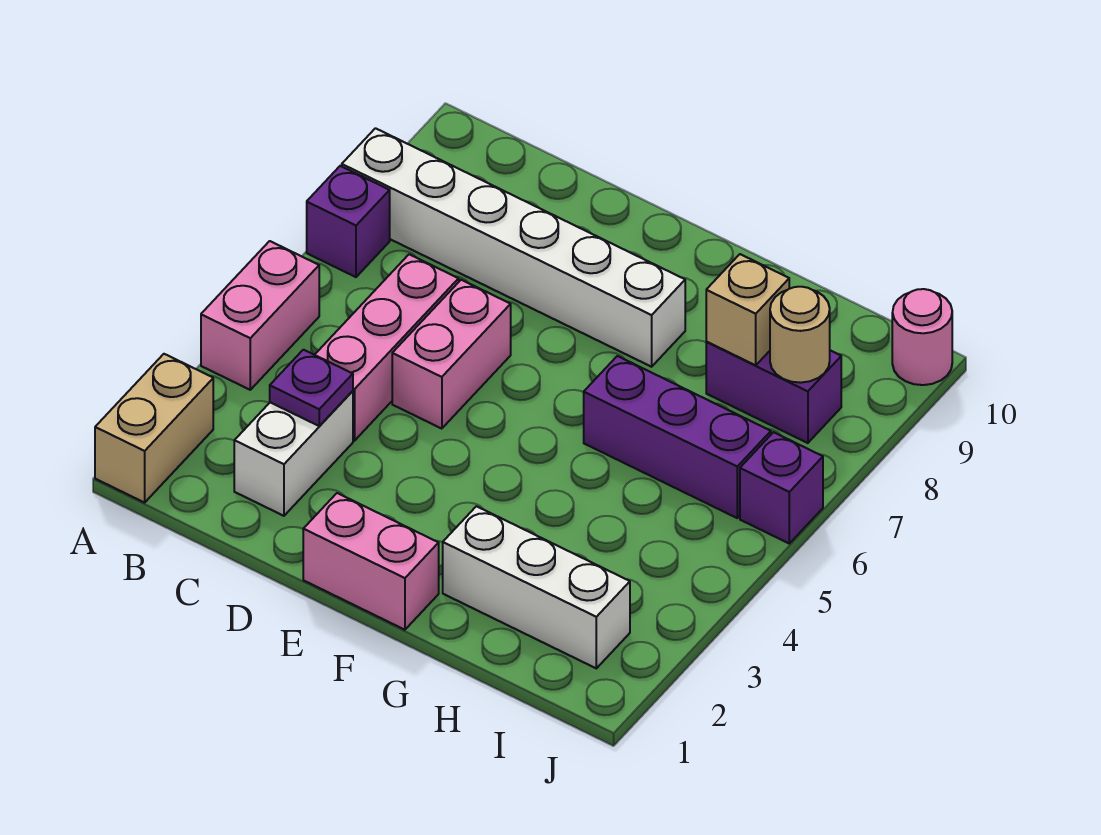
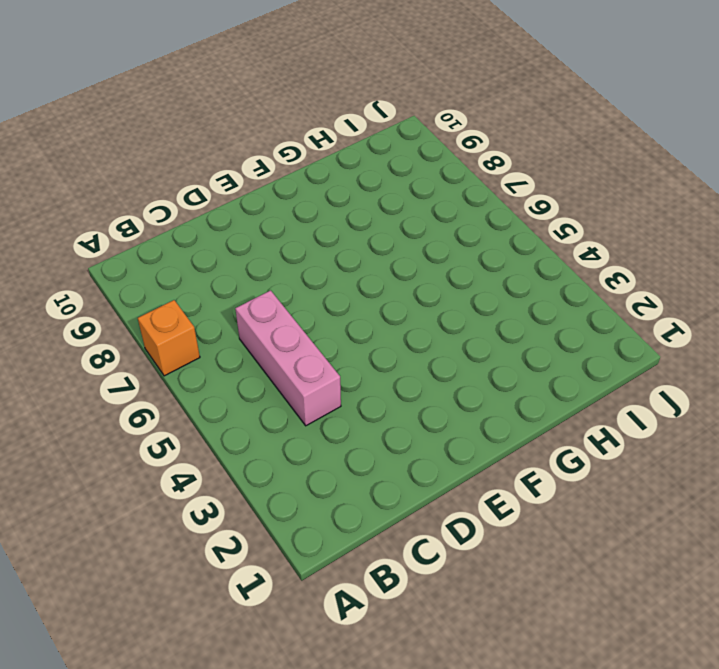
orange brick A7 level 1 -> purple brick A7 level 1
none -> tan brick A1:A2 level 1
none -> pink brick A4:A5 level 1
none -> white brick A8:F8 level 1

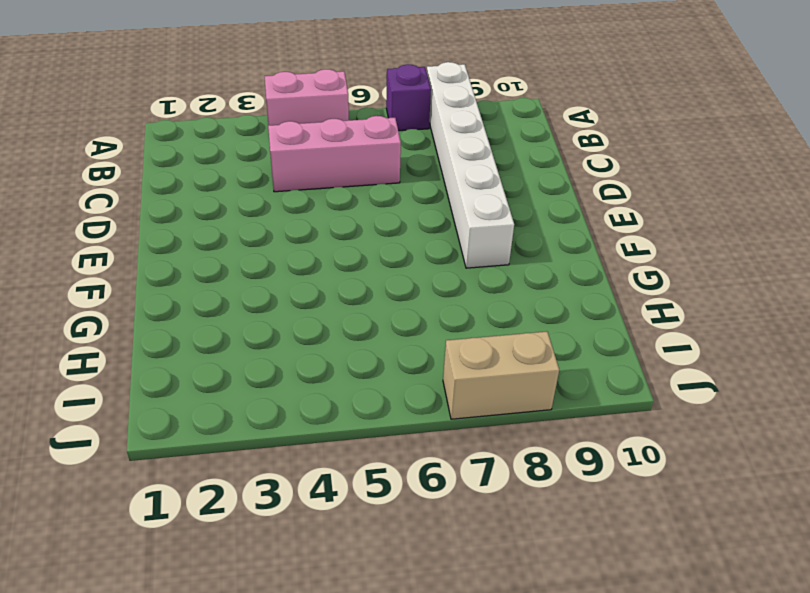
tan brick J7:J8 level 1 -> tan brick A1:A2 level 1
none -> white brick C2:C3 level 1
none -> pink brick D5:D6 level 1
none -> pink brick E1:F1 level 1

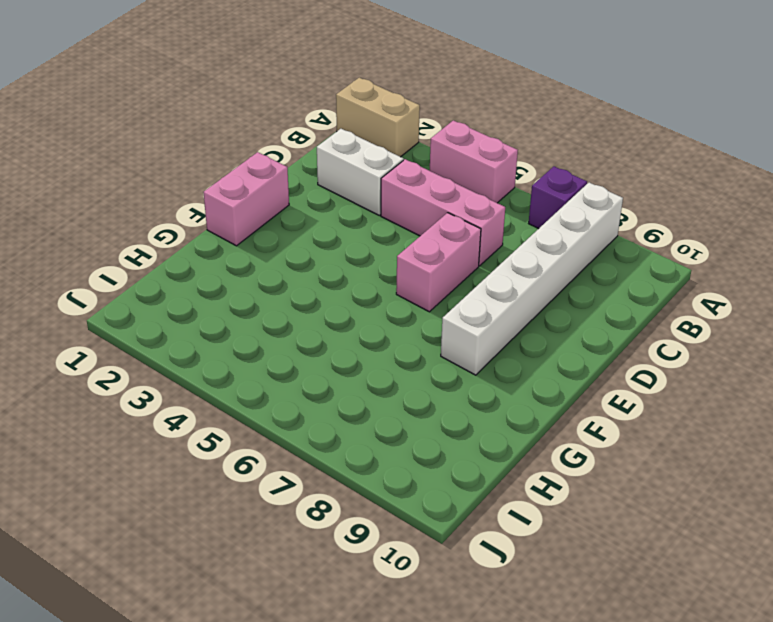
pink brick D6:E6 level 1 -> pink brick D5:D6 level 1
none -> white brick G2:I2 level 1
none -> purple brick G6:I6 level 1
none -> purple brick H8:I8 level 1

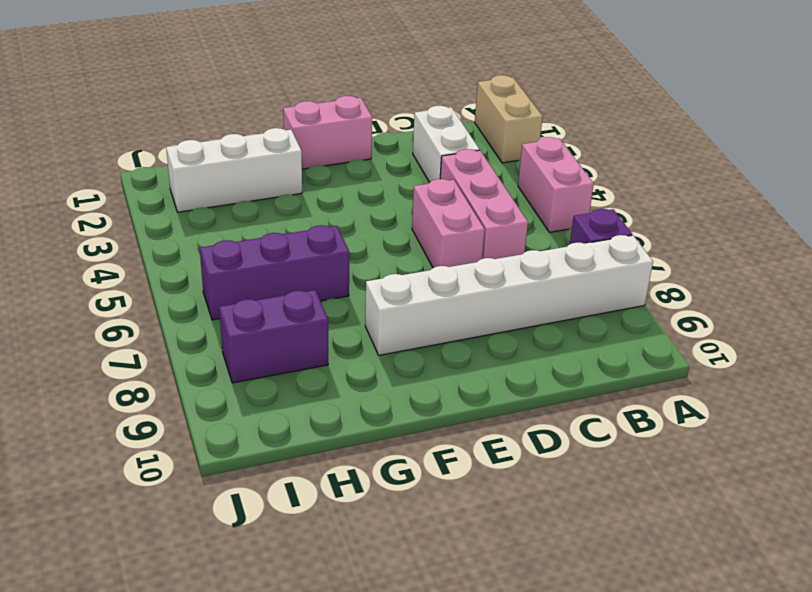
none -> purple brick J6 level 1
none -> pink round brick J10 level 1
none -> purple plate C3 level 2

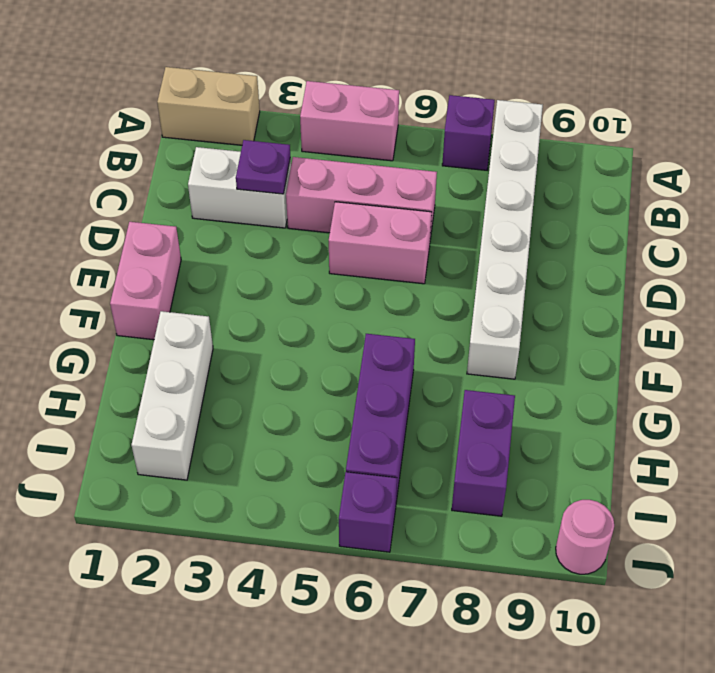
none -> tan brick H8 level 2
none -> tan round brick I8 level 2

